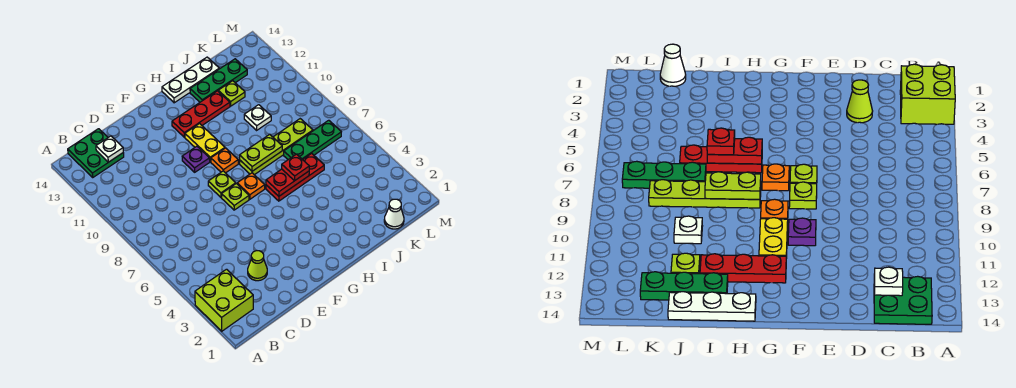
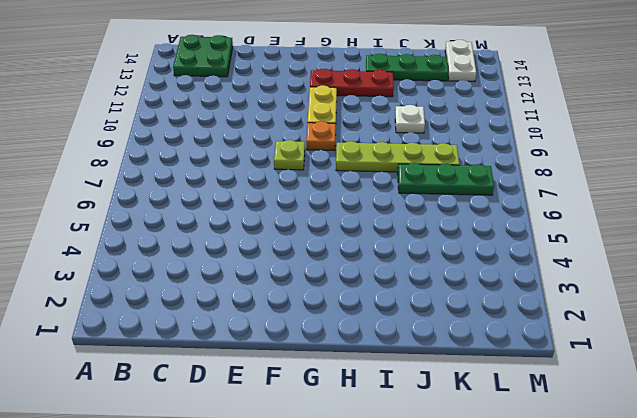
white plate L13:L14 level 1 -> none
none -> lime brick A2:B3 level 1
none -> lime cone D3 level 1
none -> lime plate F7 level 1

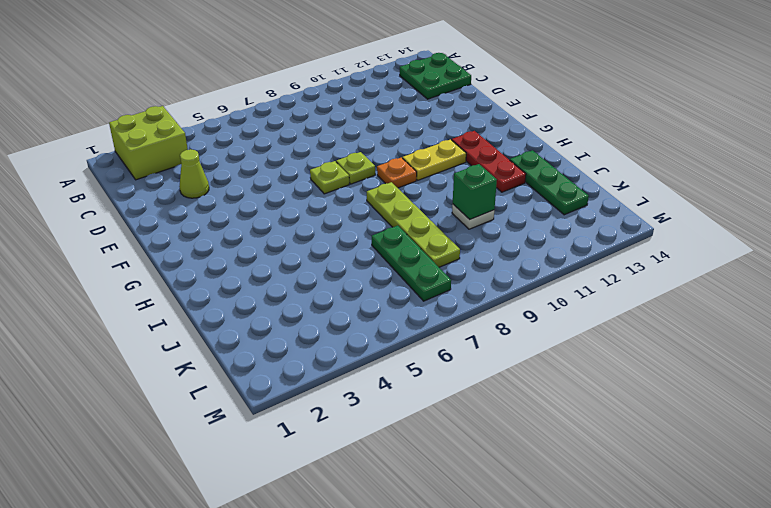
green brick J10 level 2 -> none
none -> purple plate F10 level 1
none -> orange plate G7 level 1
none -> red plate H6:J6 level 1

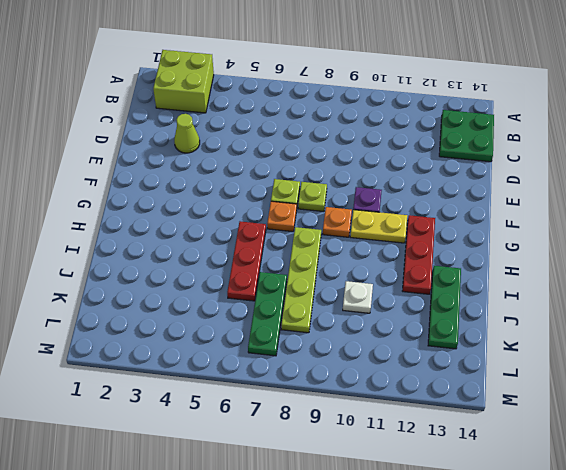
none -> white plate H14:J14 level 1
none -> lime plate J12 level 1
none -> white cone K1 level 1

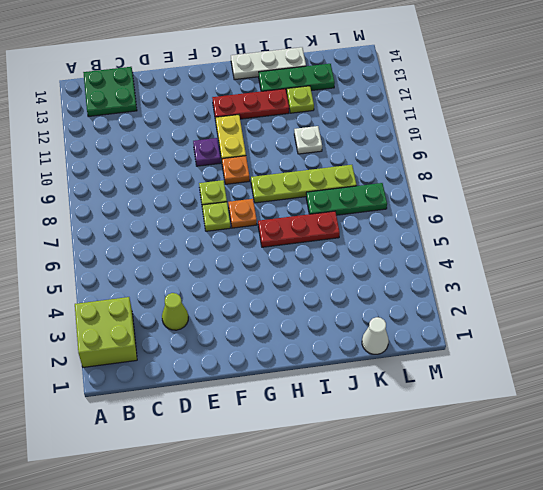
none -> white plate C13 level 2
none -> red plate H6:I6 level 2
none -> lime plate H8:I8 level 2

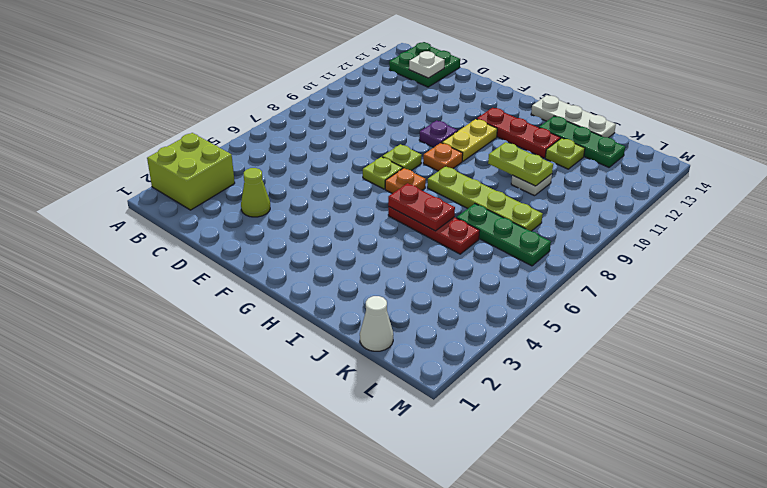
lime plate I10:J10 level 2 -> lime plate H8:I8 level 2
none -> red plate I6 level 3

